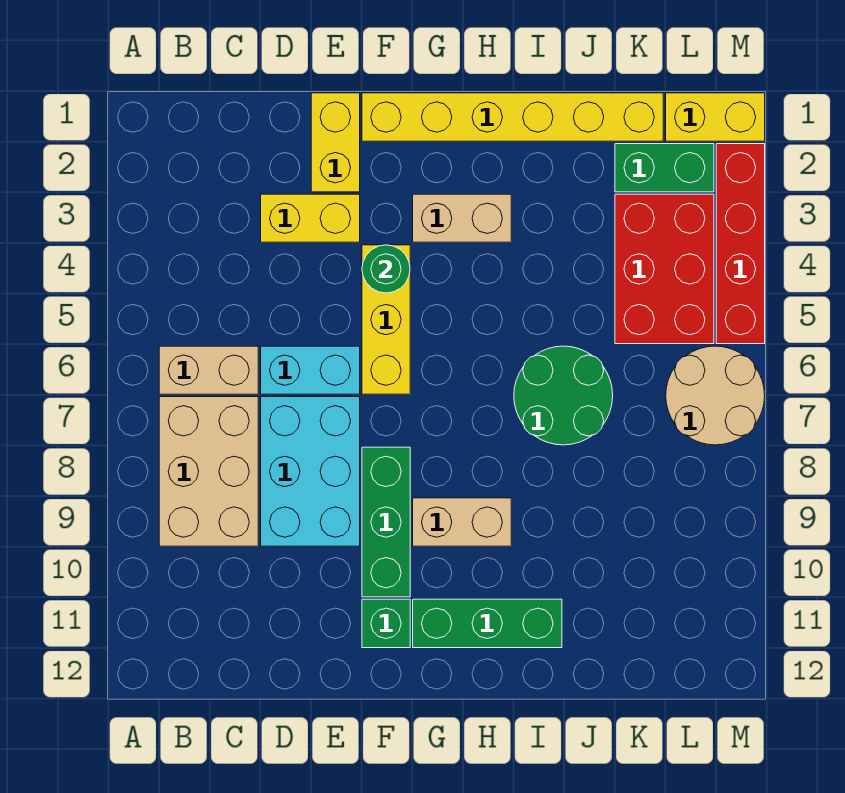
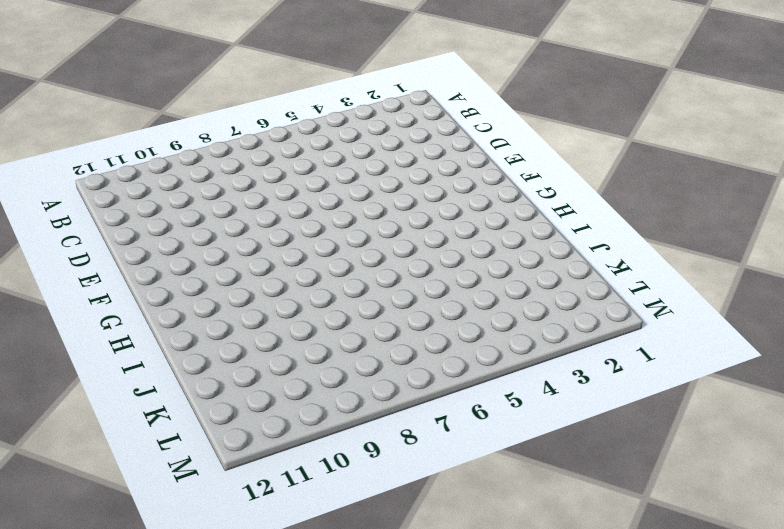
none -> tan brick B6:C6 level 1
none -> tan brick B7:C9 level 1
none -> yellow brick D3:E3 level 1

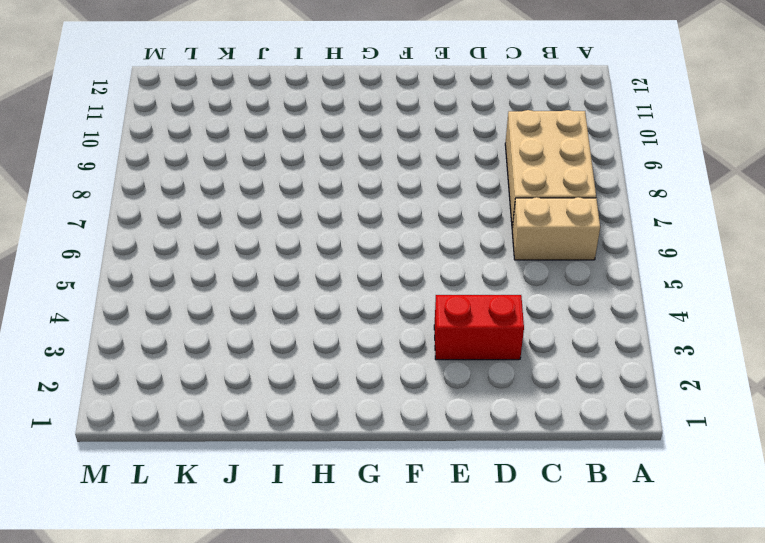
red brick D3:E3 level 1 -> yellow brick D3:E3 level 1
none -> cyan brick D6:E6 level 1
none -> cyan brick D7:E9 level 1
none -> yellow brick E1:E2 level 1

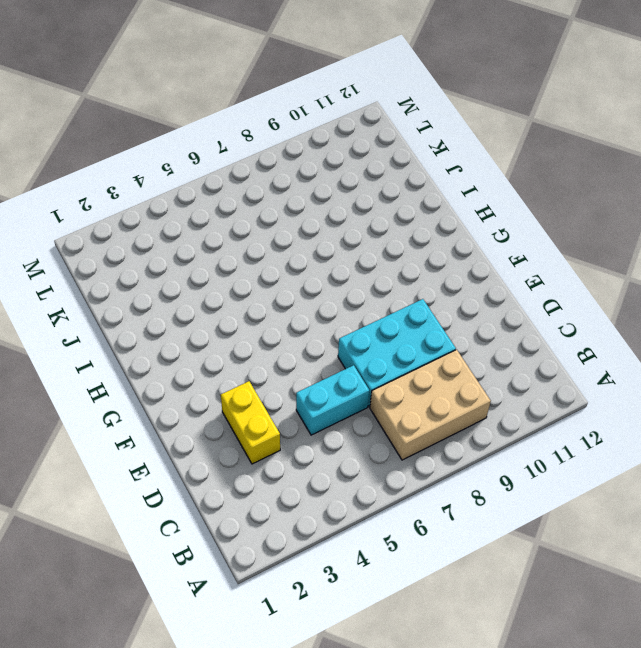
cyan brick D5:D6 level 1 -> cyan brick D6:E6 level 1
none -> tan brick B6:C6 level 1
none -> yellow brick E1:E2 level 1
none -> yellow brick F1:K1 level 1

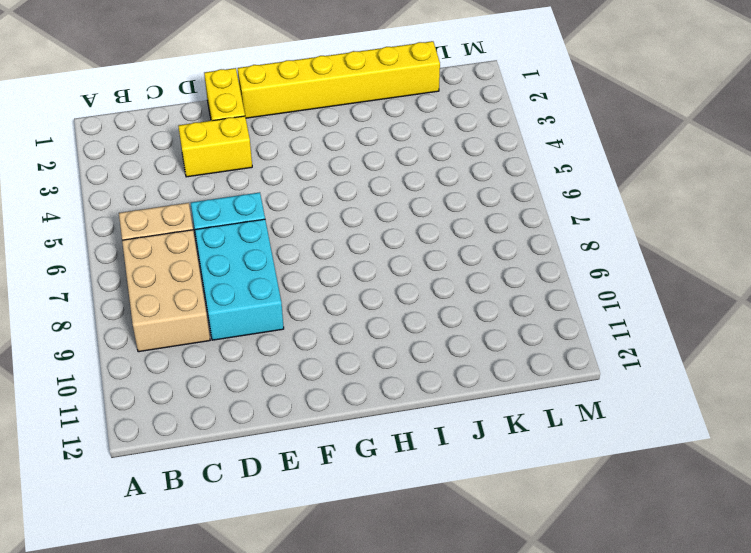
none -> yellow brick F4:F6 level 1
none -> green brick F8:F10 level 1
none -> green brick F11 level 1

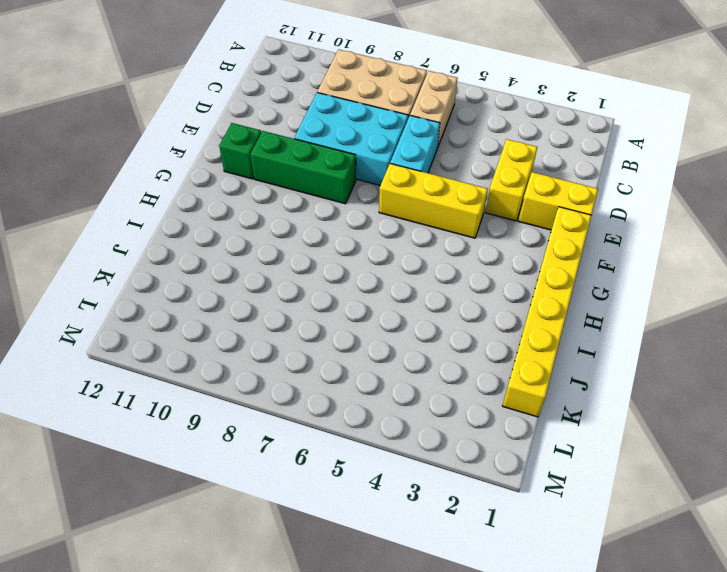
none -> tan brick G3:H3 level 1
none -> tan brick G9:H9 level 1
none -> green brick G11:I11 level 1

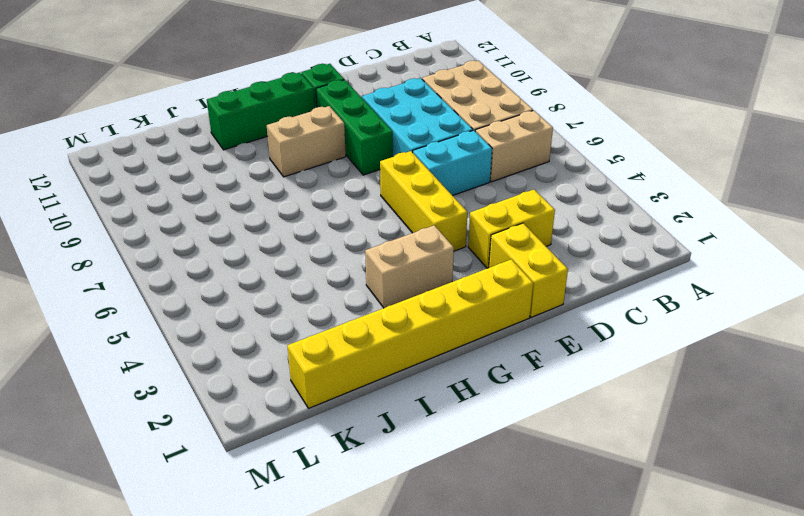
none -> green round brick I6:J7 level 1
none -> green brick K2:L2 level 1
none -> red brick K3:L5 level 1

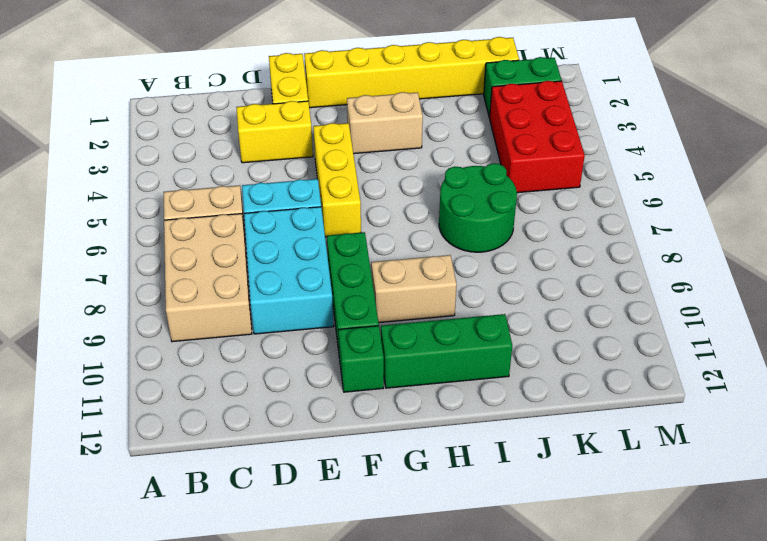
none -> yellow brick L1:M1 level 1
none -> tan round brick L6:M7 level 1
none -> red brick M2:M5 level 1

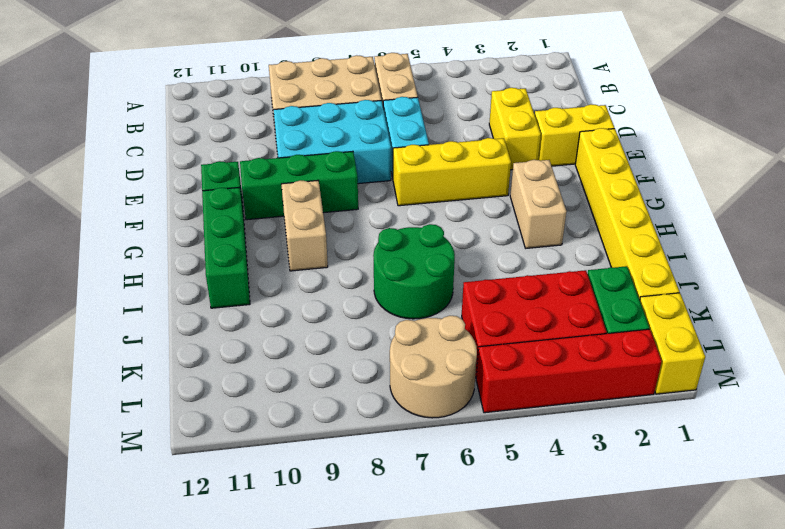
none -> green round brick F4 level 2

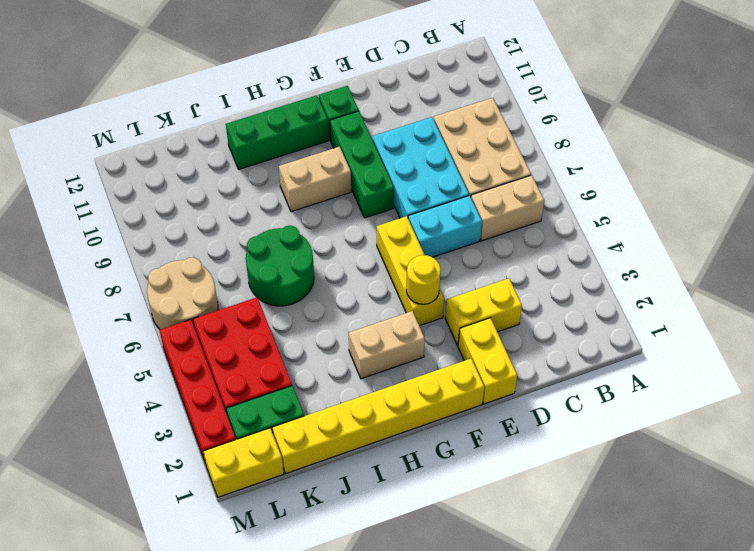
yellow round brick F4 level 2 -> green round brick F4 level 2

